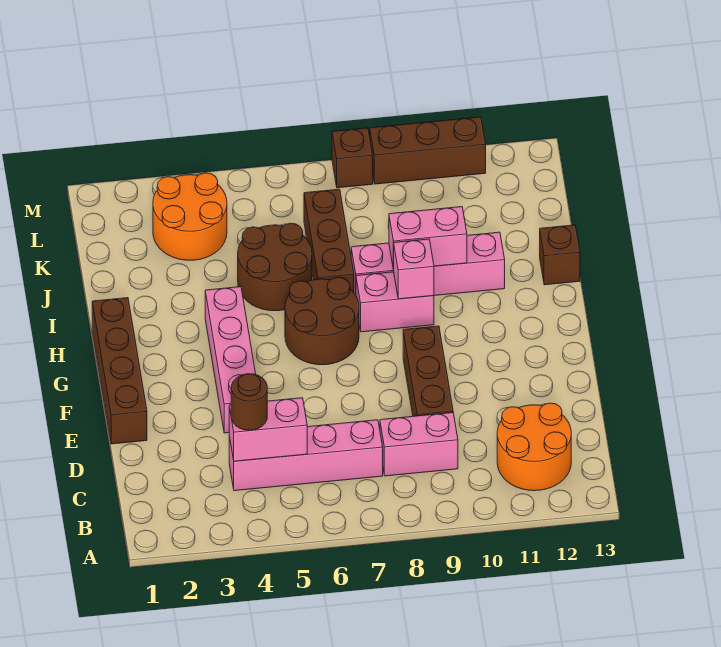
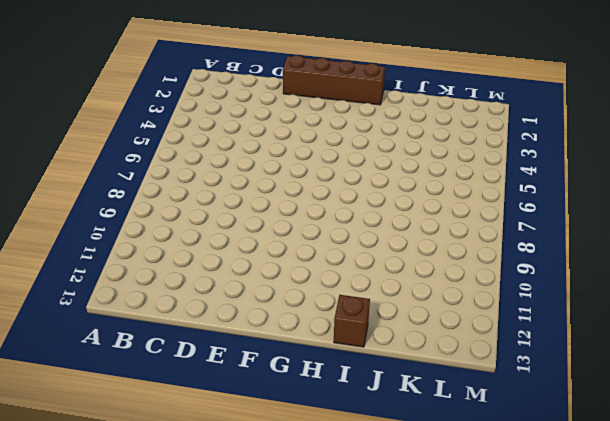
none -> orange round brick B11:C12 level 1
none -> pink brick C4:C7 level 1
none -> pink brick C8:C9 level 1

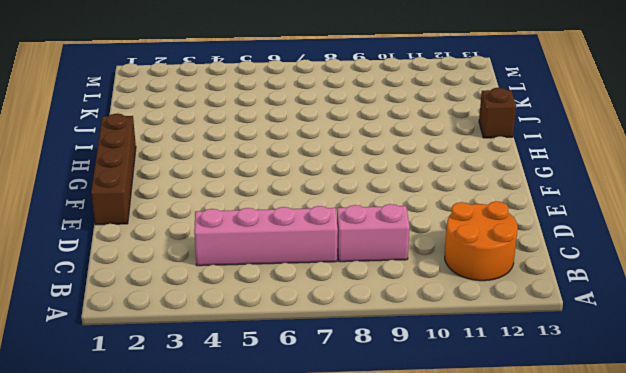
none -> brown brick D9:F9 level 1
none -> pink brick E4:H4 level 1
none -> brown round brick G6:H7 level 1

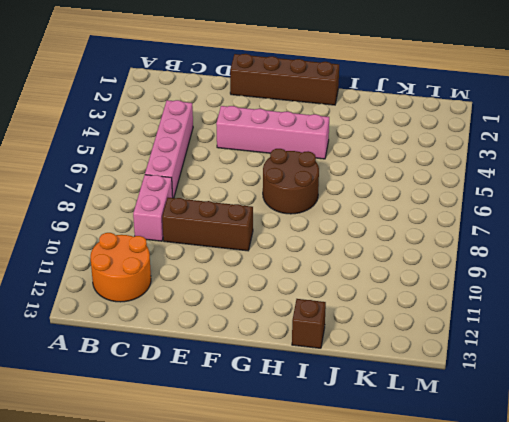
none -> pink brick H8:H9 level 1
none -> brown round brick I5:J6 level 1
none -> brown brick I7:K7 level 1

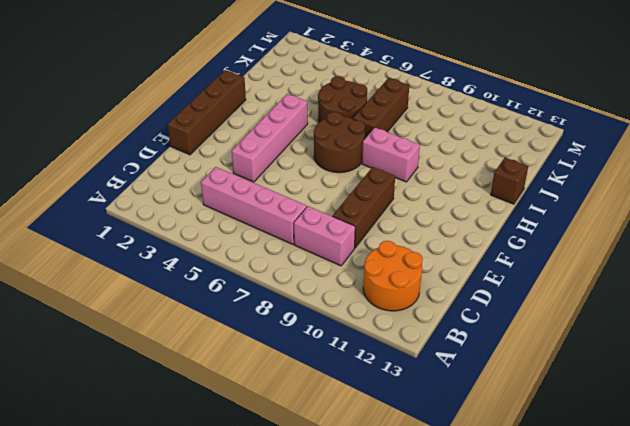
none -> pink brick I8:I11 level 1
none -> orange round brick K3:L4 level 1
none -> brown brick M8 level 1

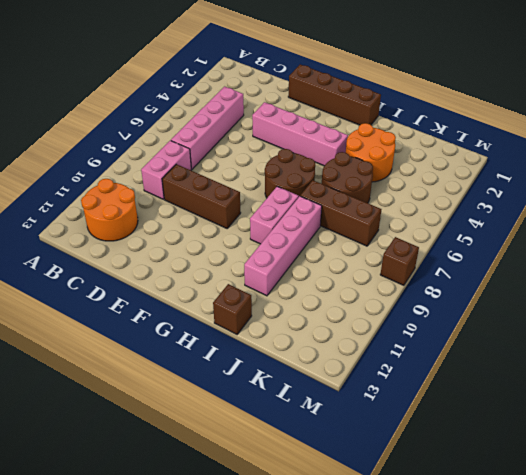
orange round brick I3:J4 level 1 -> orange round brick K3:L4 level 1
none -> brown brick M9:M11 level 1
none -> pink brick C4:C5 level 2
none -> pink brick H9 level 2

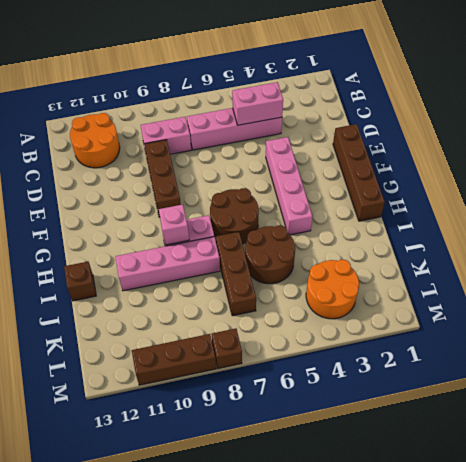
none -> pink brick I9:I10 level 2
none -> brown round brick C4 level 3

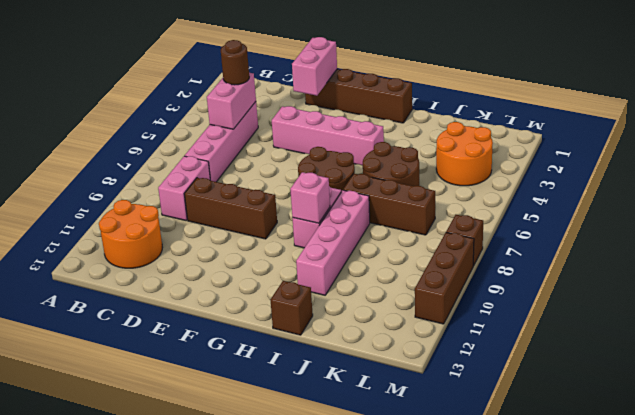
pink brick E1:E2 level 2 -> pink brick I9:I10 level 2

